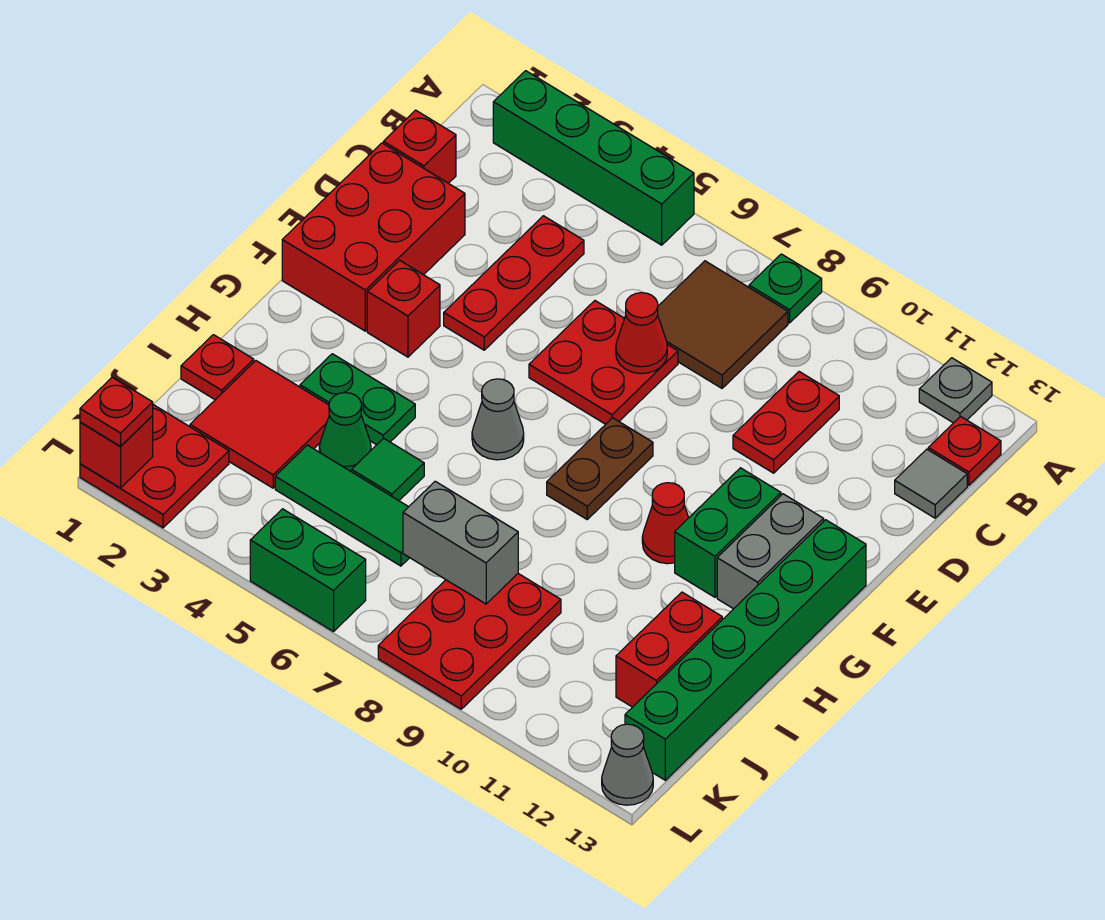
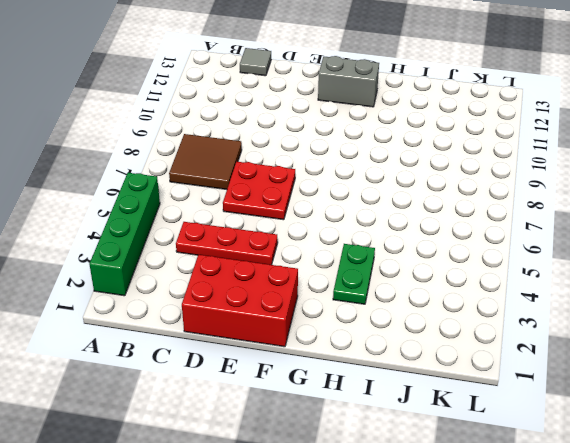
none -> green plate A8 level 1
none -> grey plate A12 level 1
none -> red plate B13 level 1
none -> red brick C1 level 1

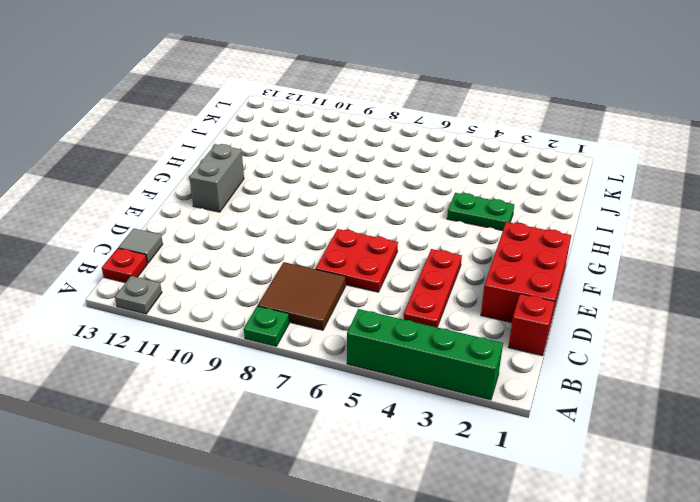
none -> red plate C10:D10 level 1
none -> red brick F3 level 1
none -> brown plate F8:G8 level 1
none -> green brick F11:G11 level 1

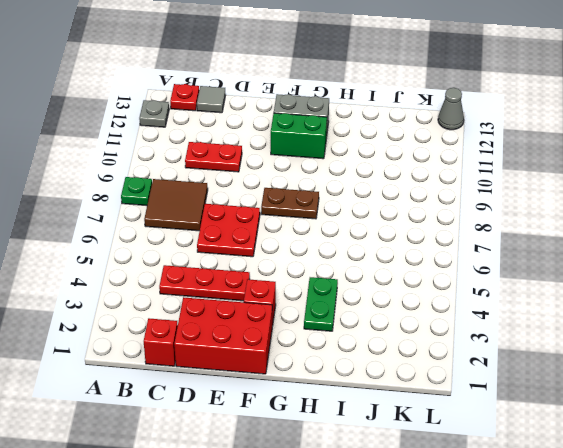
none -> green brick A2:A5 level 1
none -> green brick F13:K13 level 1
none -> grey cone G6 level 1
none -> red cone G10 level 1

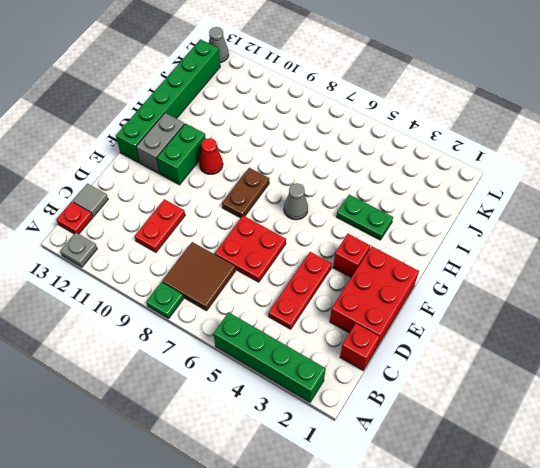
none -> red plate I1 level 1
none -> red tile I2:J3 level 1
none -> green cone I4 level 1
none -> green tile I5 level 1

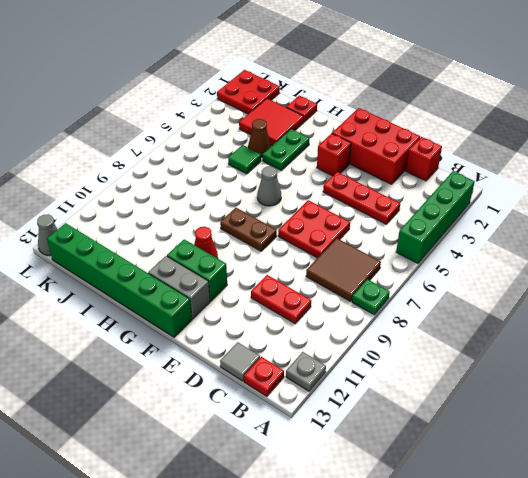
brown cone I4 level 1 -> green cone I4 level 1
none -> red brick I12:J12 level 1
none -> green tile J4:J6 level 1
none -> red plate J8:L9 level 1
none -> green brick L5:L6 level 1

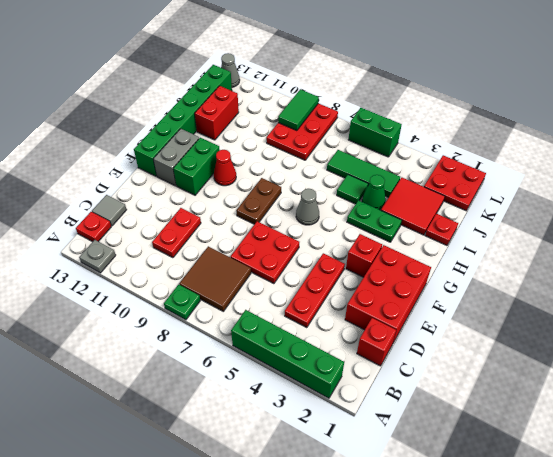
green tile K9:L9 level 2 -> none
none -> red cone D7 level 2
none -> grey brick J7:J8 level 2
none -> red brick L1 level 2
none -> red plate L1 level 3

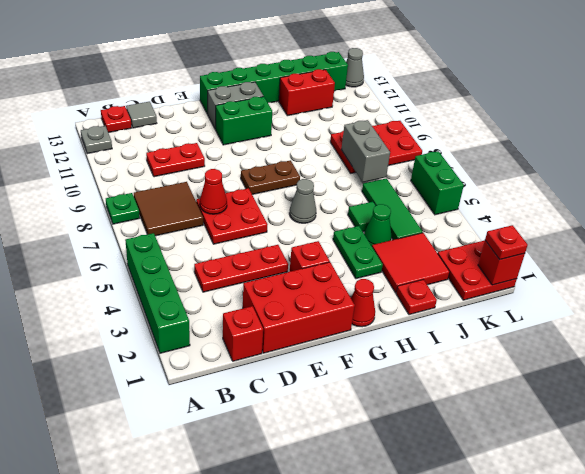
red cone G1 level 1 -> red cone G10 level 1

